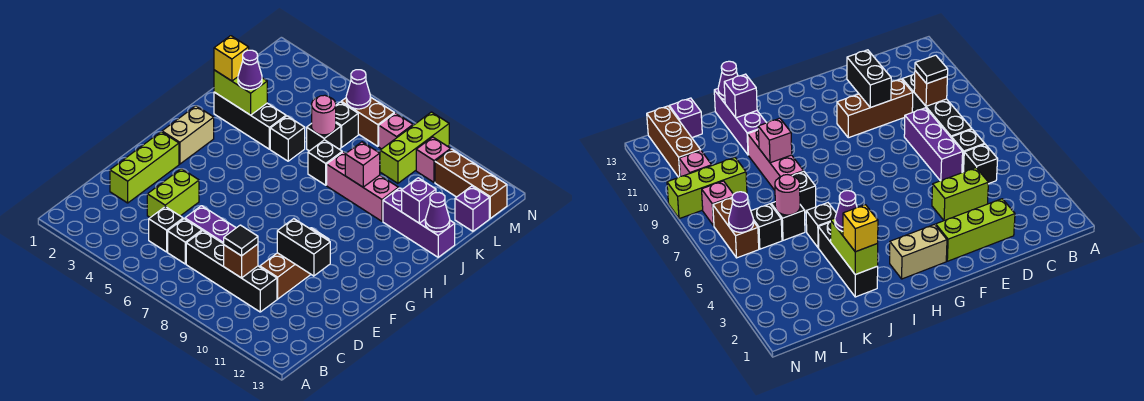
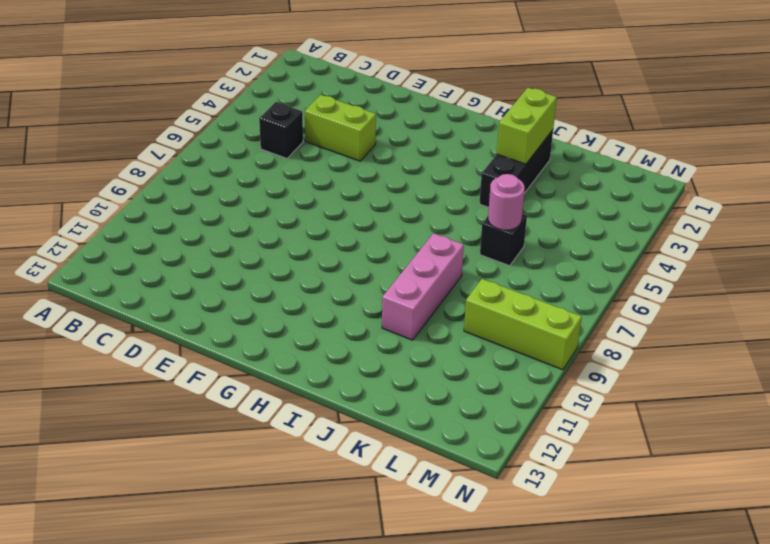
none -> black brick C6 level 1
none -> black brick C7:C10 level 1
none -> lime brick D2:F2 level 1
none -> purple brick D6:D8 level 1

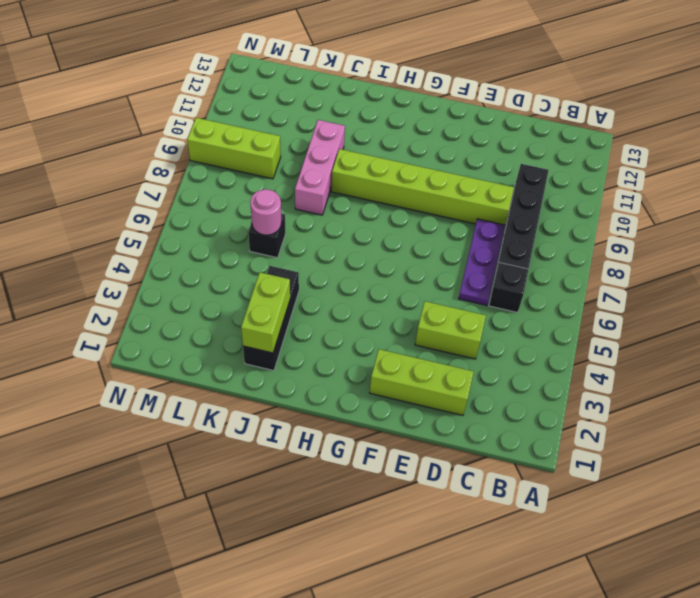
purple plate D6:D8 level 1 -> purple brick D6:D8 level 1
lime brick D9:I9 level 1 -> none
none -> black brick C5 level 1
none -> brown brick D10:F10 level 1
none -> tan brick G2:H2 level 1
none -> black brick J5 level 1

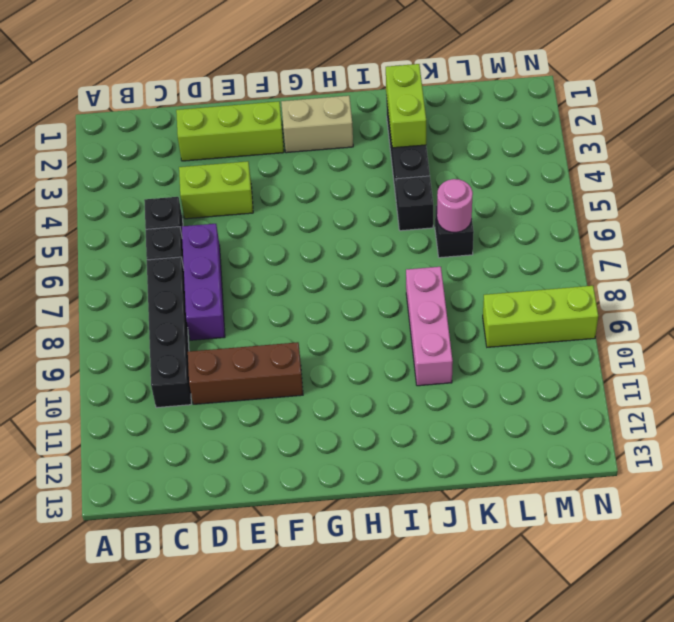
none -> black brick J7 level 1
none -> purple brick J11:J13 level 1
none -> black brick L6 level 1
none -> purple brick L13 level 1

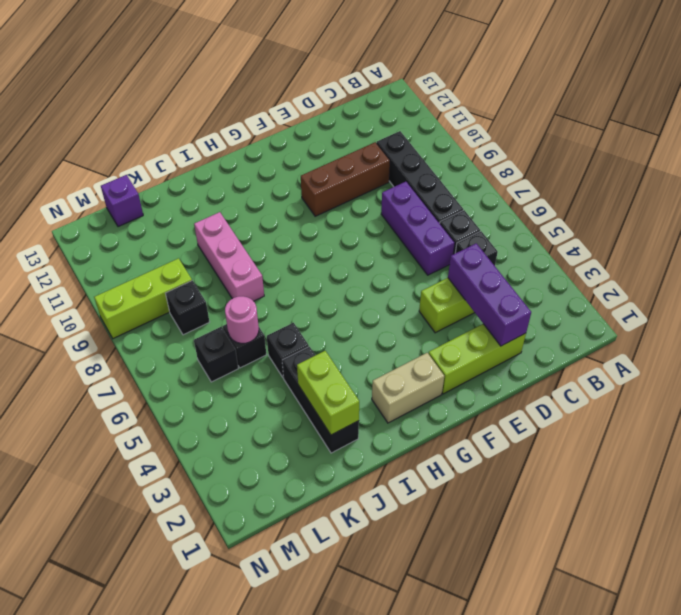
purple brick D2:D4 level 2 -> purple brick J11:J13 level 1
black brick L8 level 1 -> black brick J7 level 1
none -> brown brick M6:M7 level 1
none -> pink brick M8 level 1
none -> pink brick M10 level 1
none -> brown brick M11:M13 level 1

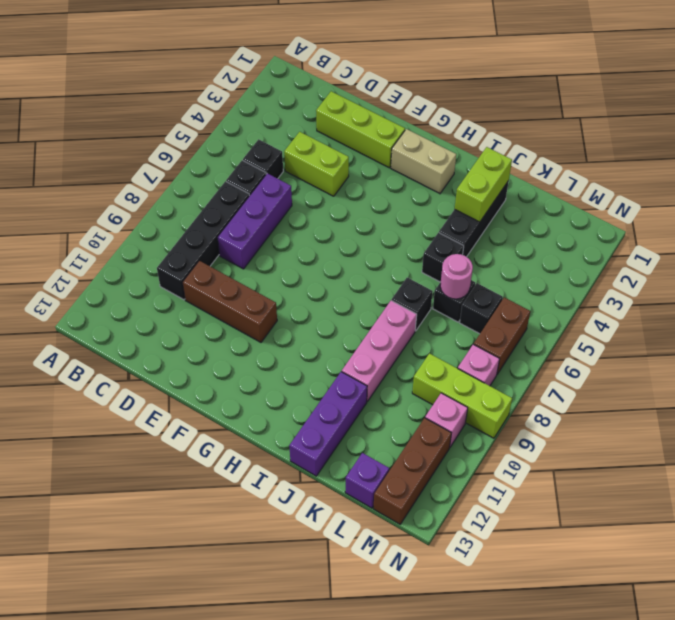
none -> brown brick C9 level 2
none -> black brick E10:E11 level 2
none -> pink brick J9 level 2
none -> purple brick J12 level 2

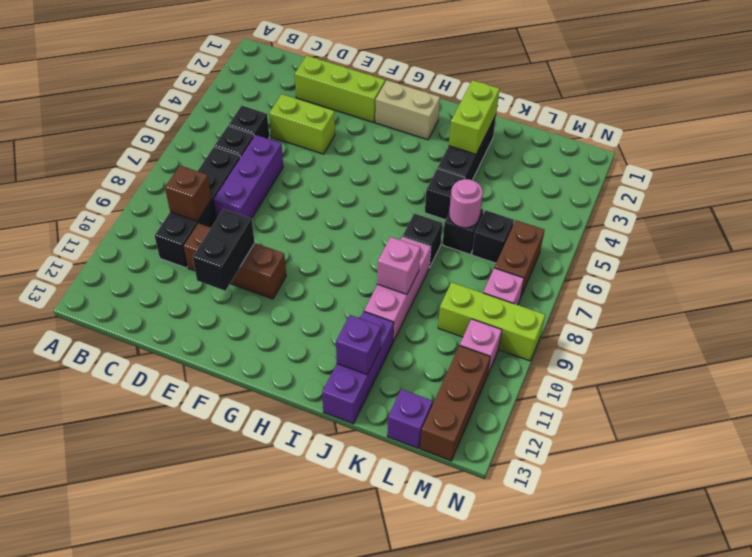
none -> purple cone J13 level 2
none -> purple cone M6 level 2
none -> black tile C9 level 3
none -> yellow brick J2 level 3

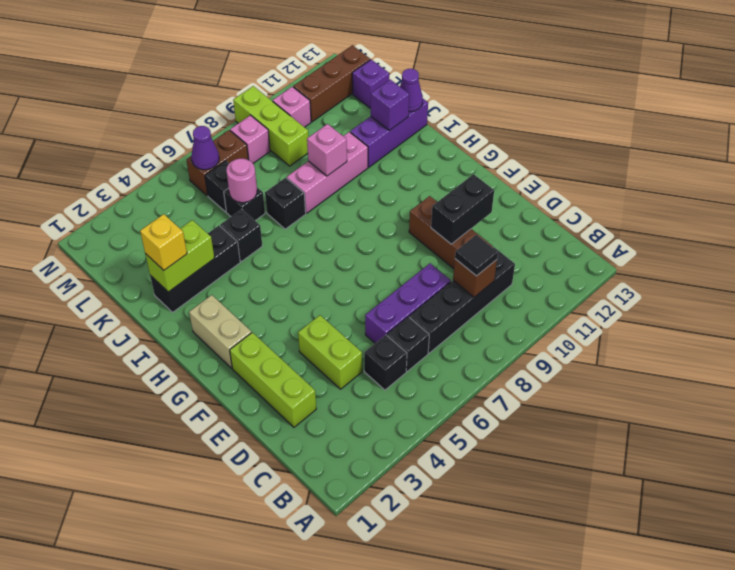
none -> purple cone J3 level 3

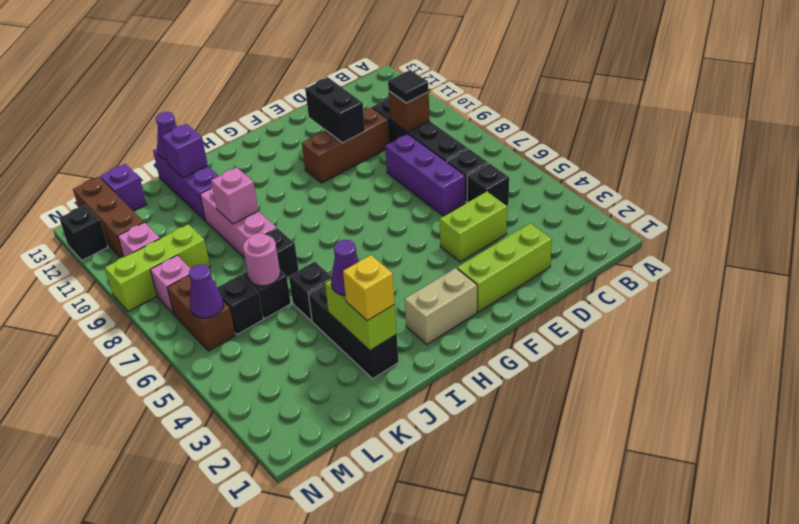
black brick N12 level 1 -> none

